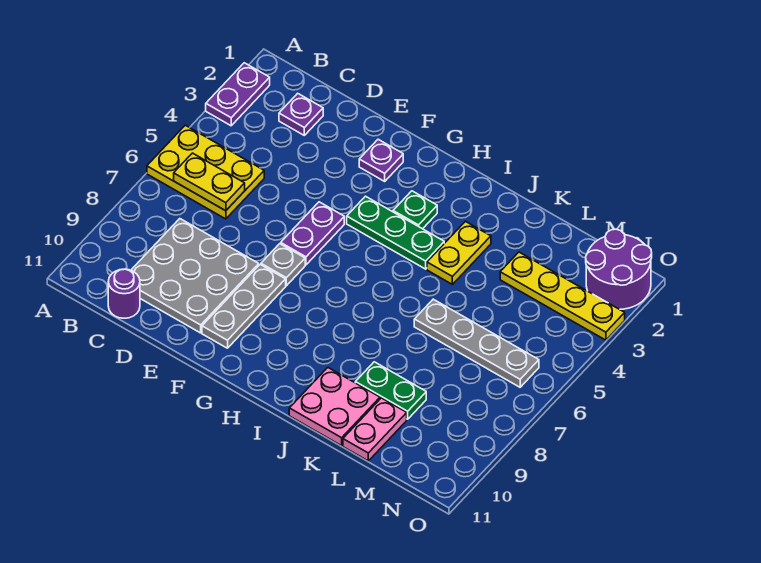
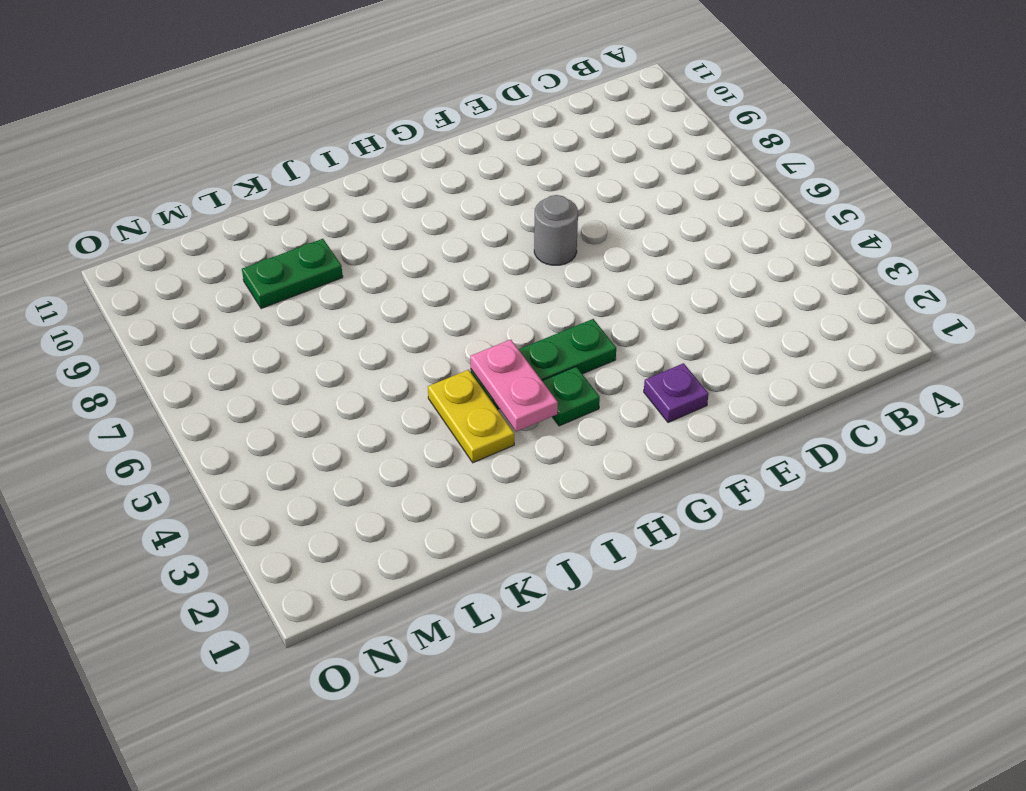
grey round brick F7 level 1 -> grey plate F7 level 1
pink plate I3:I4 level 2 -> pink plate L10:L11 level 1
none -> purple plate A2:A3 level 1
none -> yellow plate A5:C6 level 1
none -> purple plate C2 level 1

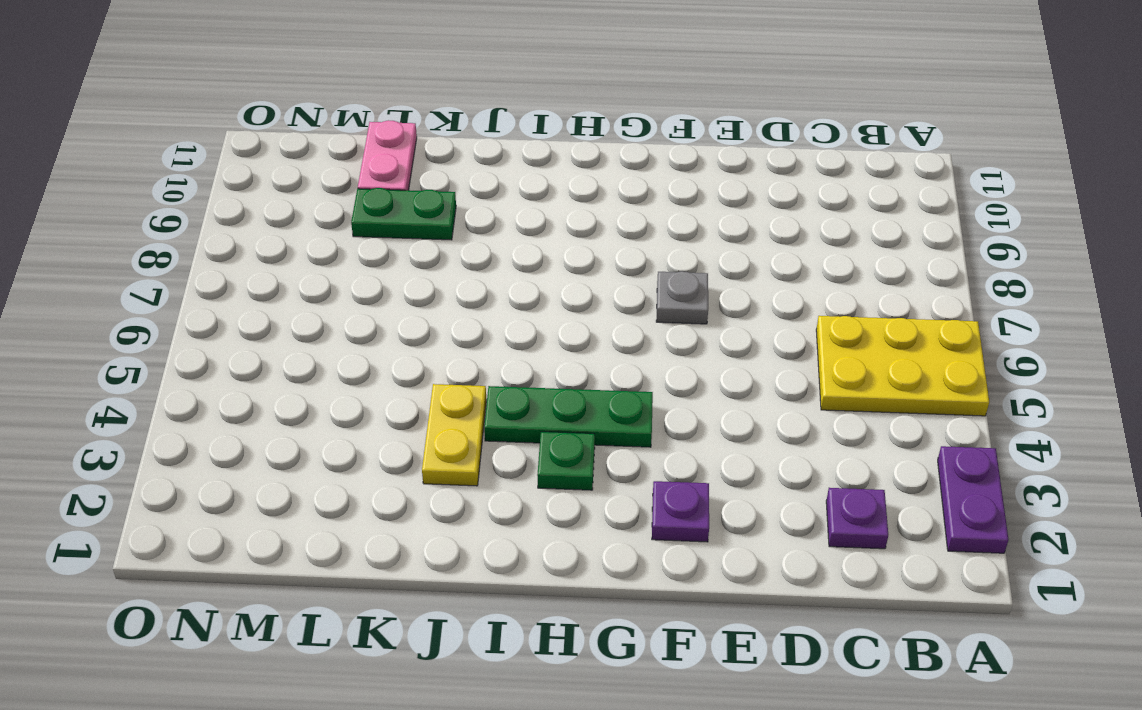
none -> grey plate C8:E10 level 1
none -> purple round brick C11 level 1
none -> purple plate F5:F6 level 1

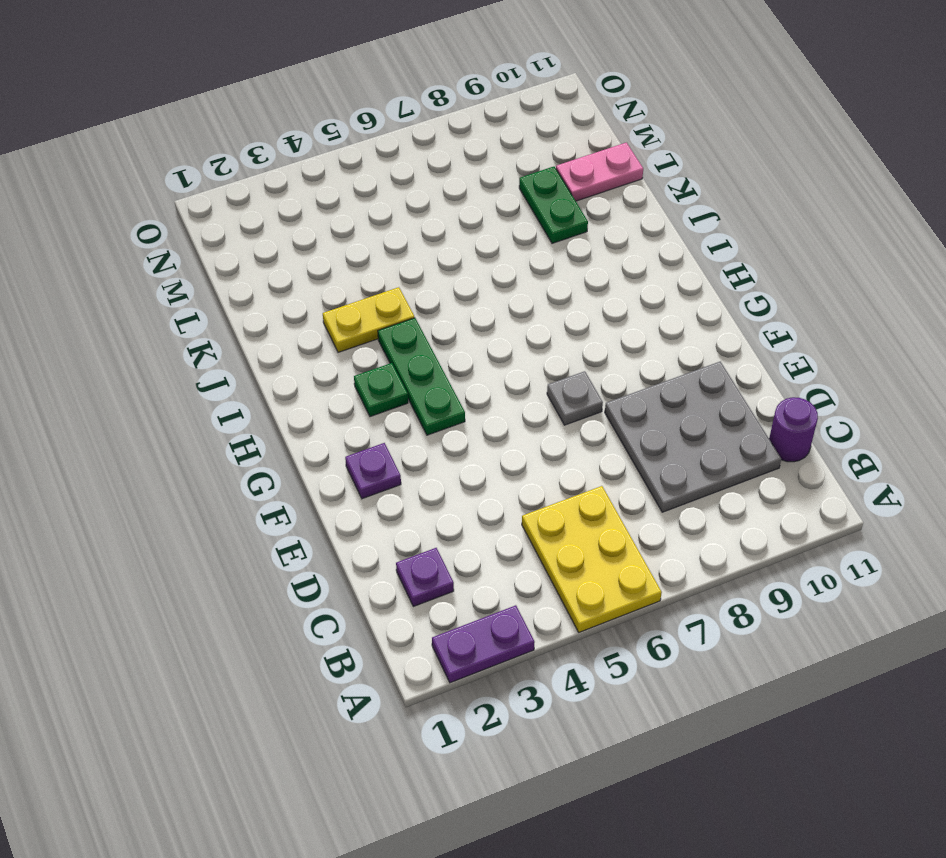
none -> purple plate F5:F6 level 1
none -> grey plate F8:F10 level 1
none -> pink plate J10:K11 level 1

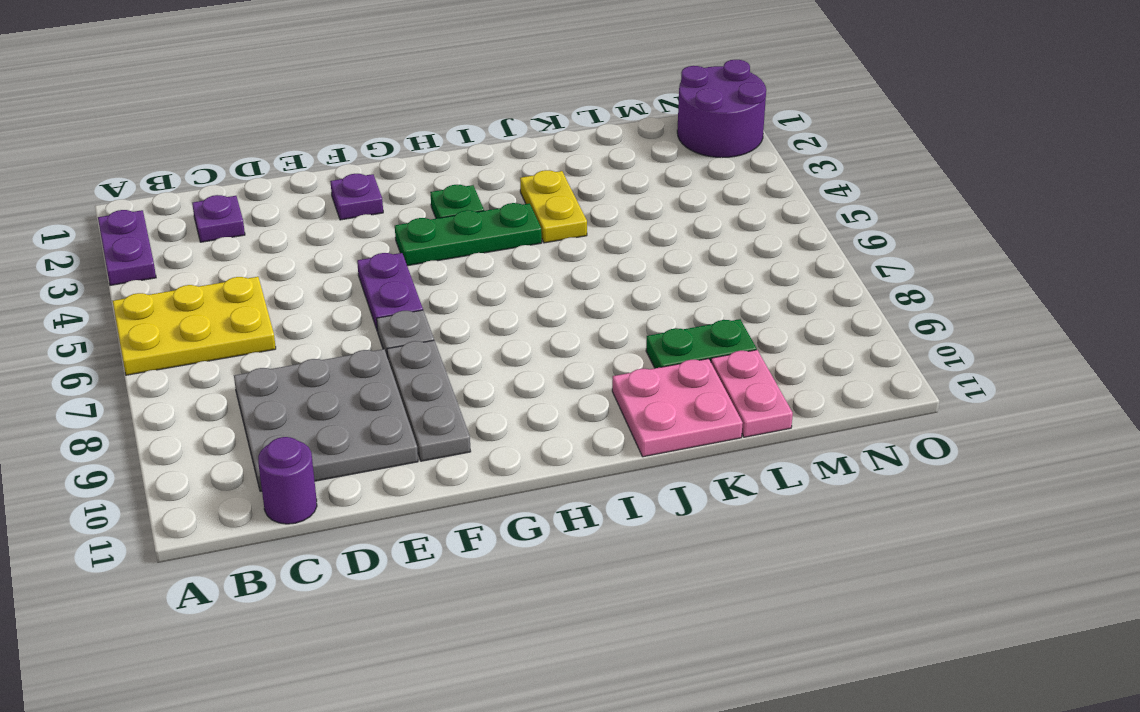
none -> grey plate K6:N6 level 1
none -> yellow plate L3:O3 level 1
none -> yellow plate B6:C6 level 2

